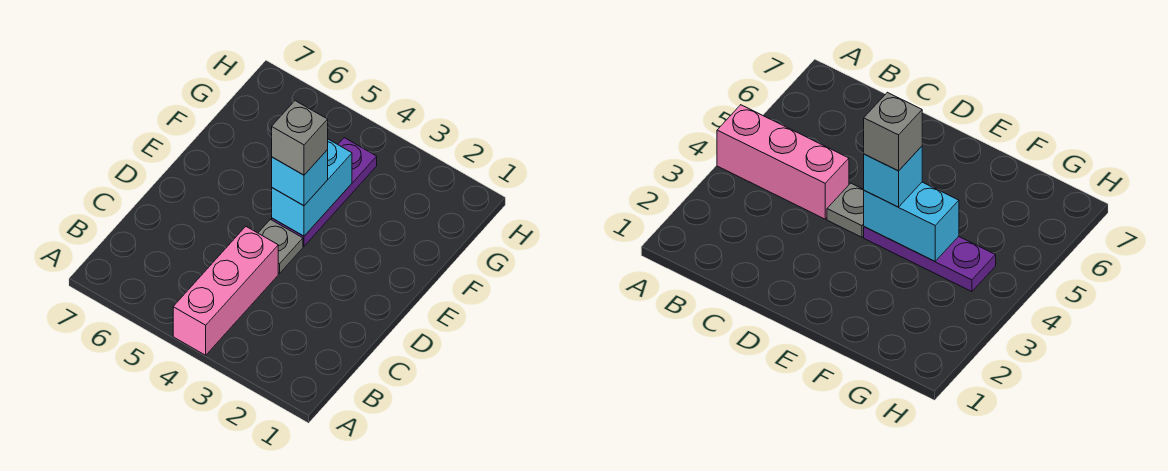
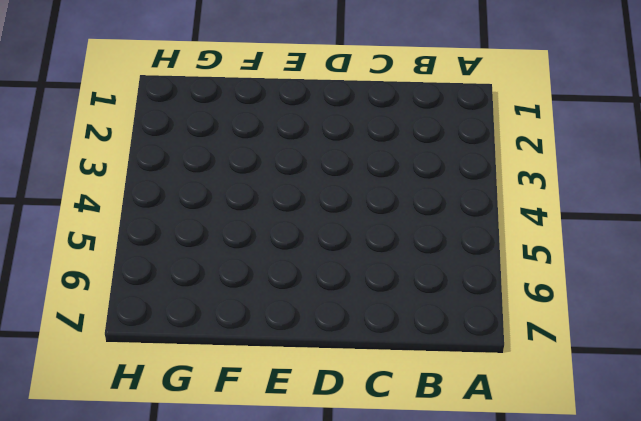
none -> pink brick A4:C4 level 1
none -> grey plate D4 level 1

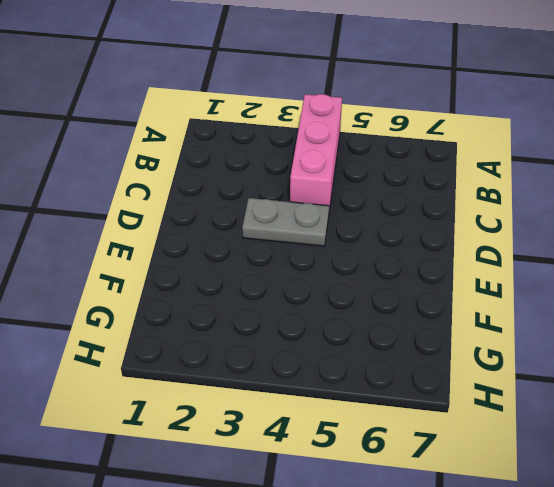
grey plate D3:D4 level 1 -> grey plate D4 level 1
none -> purple plate E4:G4 level 1
none -> cyan brick E4:F4 level 2

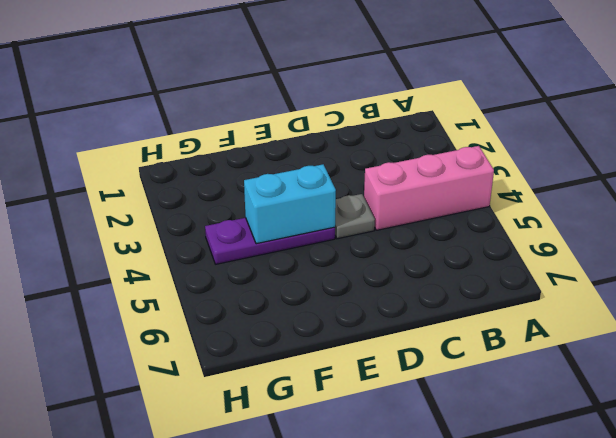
none -> cyan brick E4 level 3
none -> grey brick E4 level 4

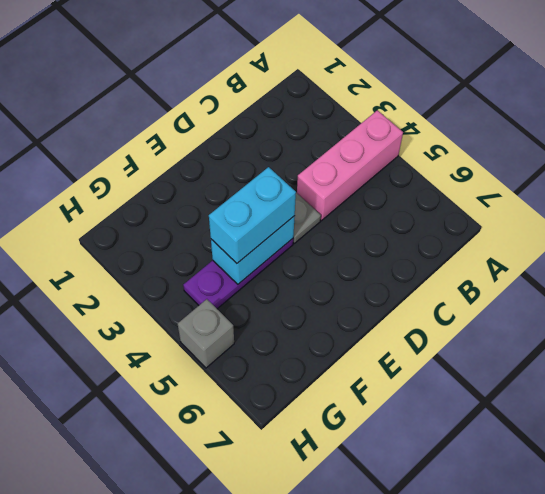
cyan brick E4:F4 level 3 -> cyan brick E4 level 3
grey brick H5 level 1 -> grey brick E4 level 4

